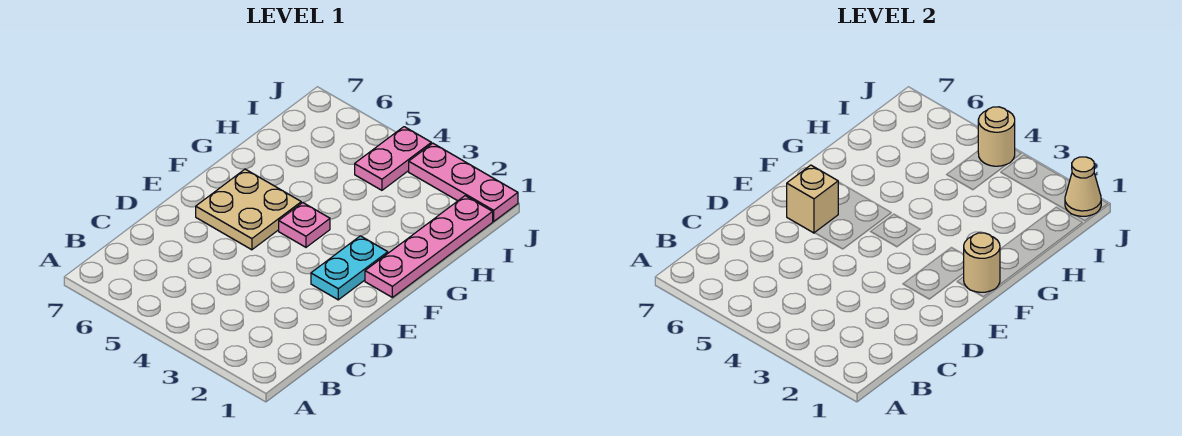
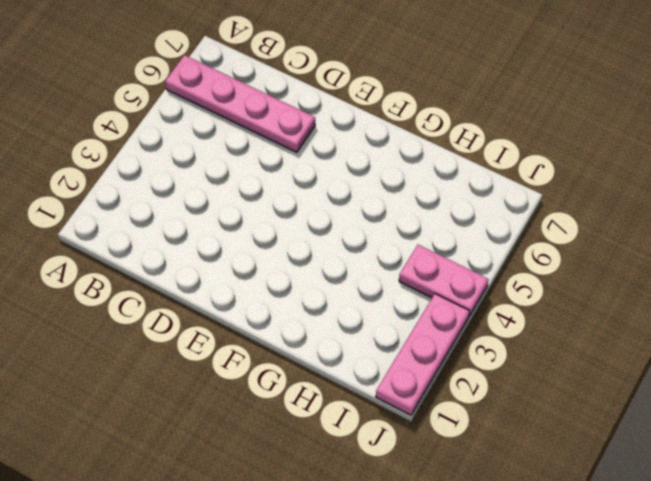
pink plate A6:D6 level 1 -> pink plate F1:I1 level 1
none -> cyan plate E2:F2 level 1
none -> tan plate E5:F6 level 1

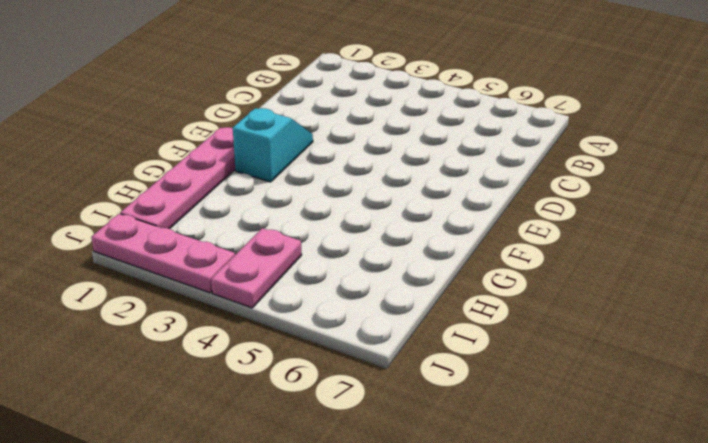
cyan slope E2:F2 level 1 top F -> cyan plate E2:F2 level 1
none -> tan plate E5:F6 level 1
none -> pink plate F4 level 1

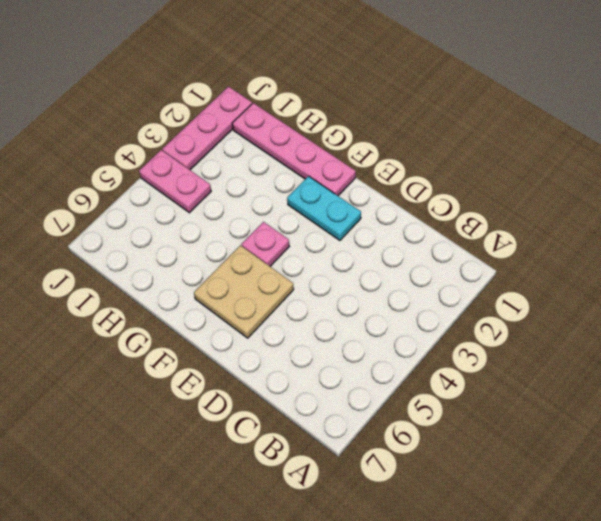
none -> tan brick E6 level 2
none -> tan round brick F1 level 2

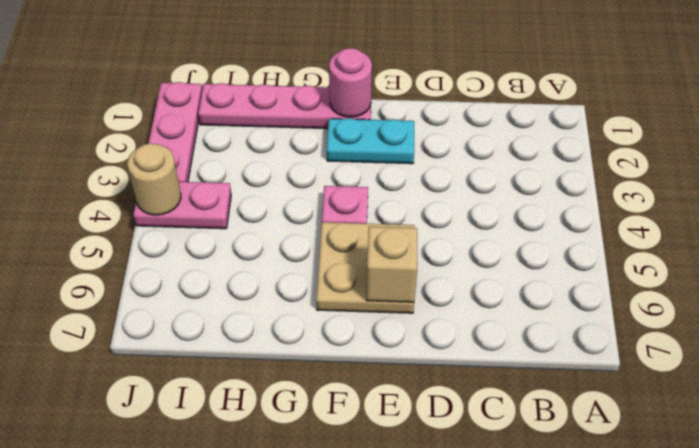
pink round brick F1 level 2 -> tan round brick F1 level 2
none -> tan cone J1 level 2

